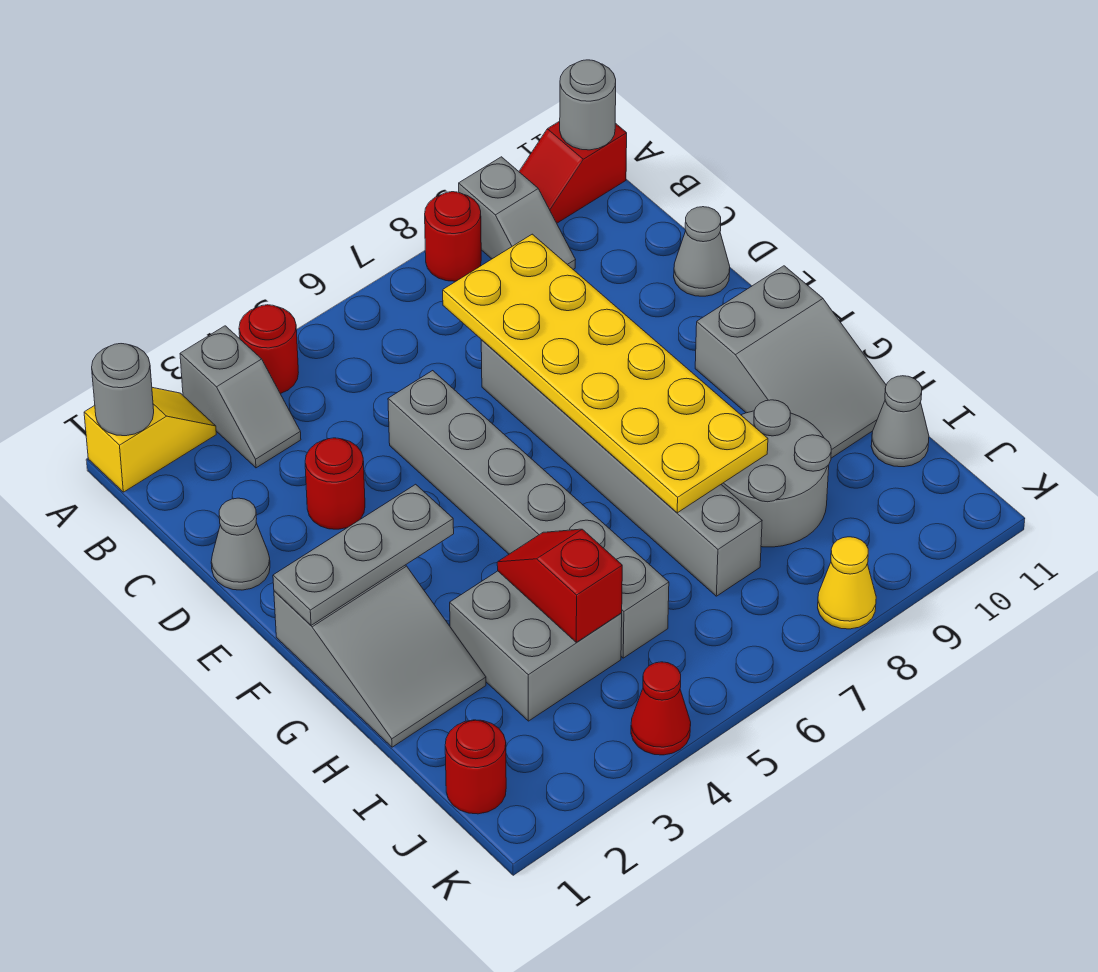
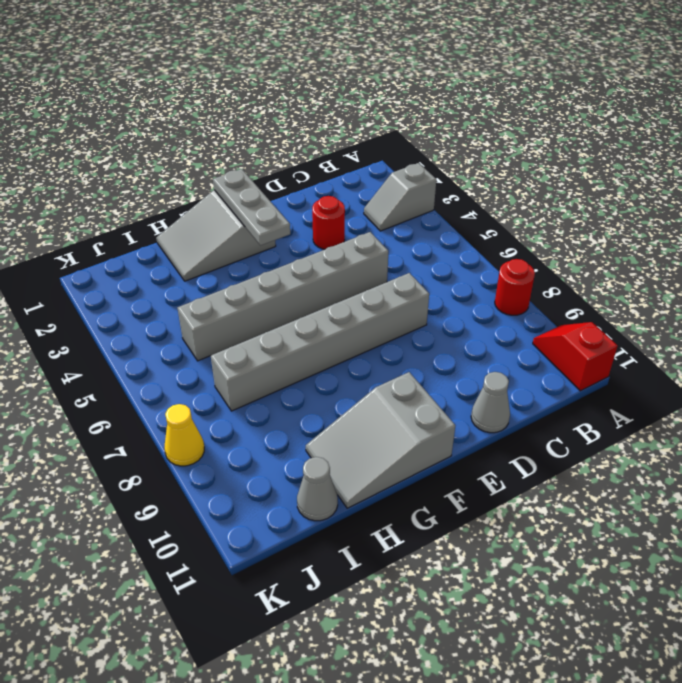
none -> yellow slope A1:A2 level 1 top 1
none -> red round brick A4 level 1
none -> grey slope A9:B9 level 1 top A

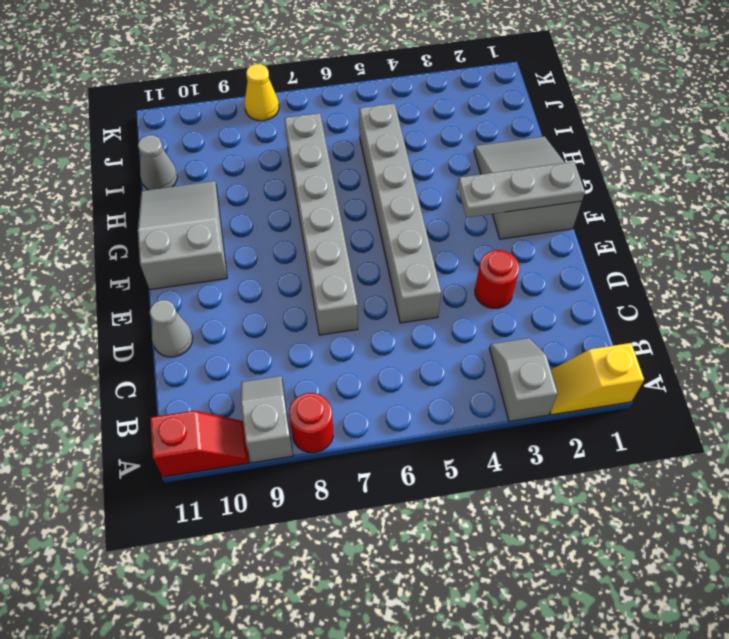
none -> red round brick A4 level 1
none -> grey cone D1 level 1
none -> grey brick H3:I4 level 1

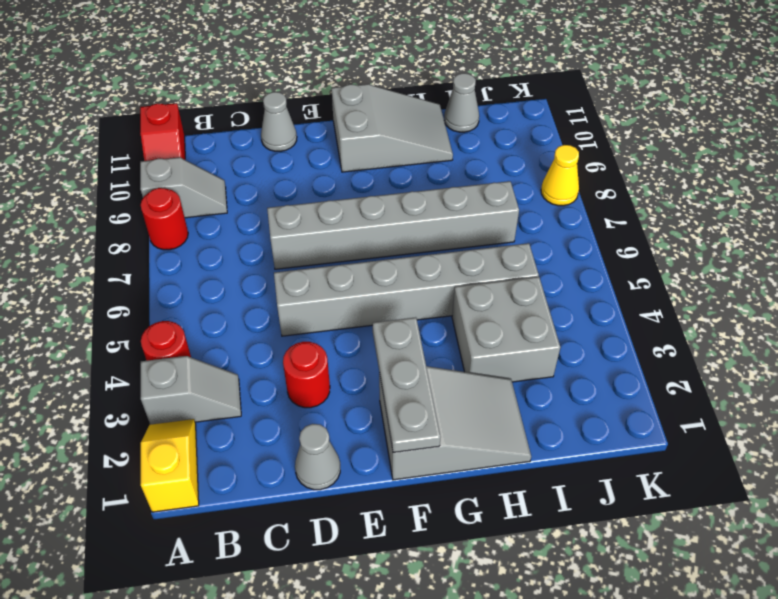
none -> grey round brick H8:I9 level 1
none -> red round brick J1 level 1
none -> red cone K4 level 1

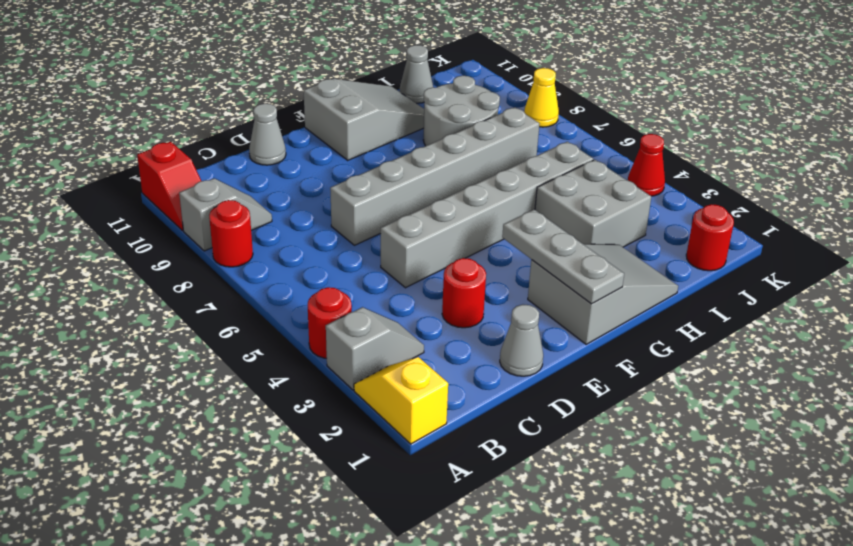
none -> grey round brick A1 level 2
none -> grey round brick A11 level 2
none -> yellow plate C7:H8 level 2

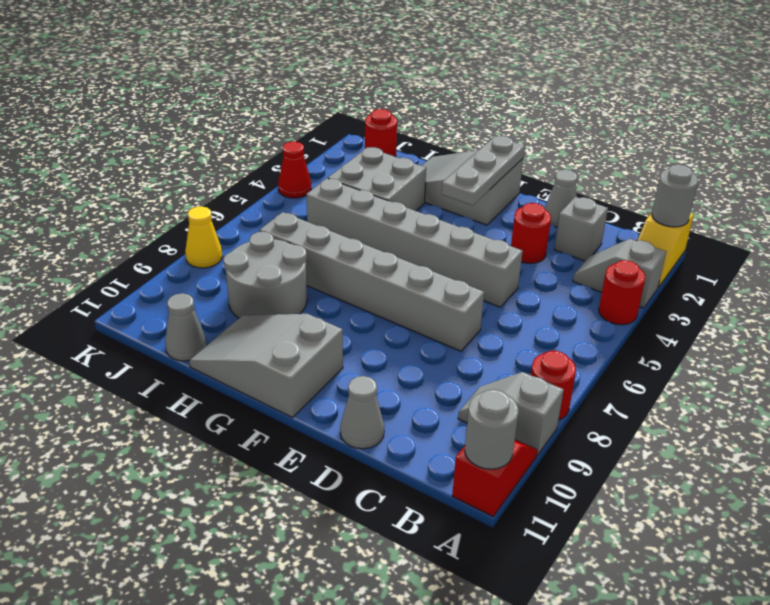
grey brick C2 level 1 -> none
none -> yellow plate C7:H8 level 2
none -> red slope H4:I4 level 2 top I

